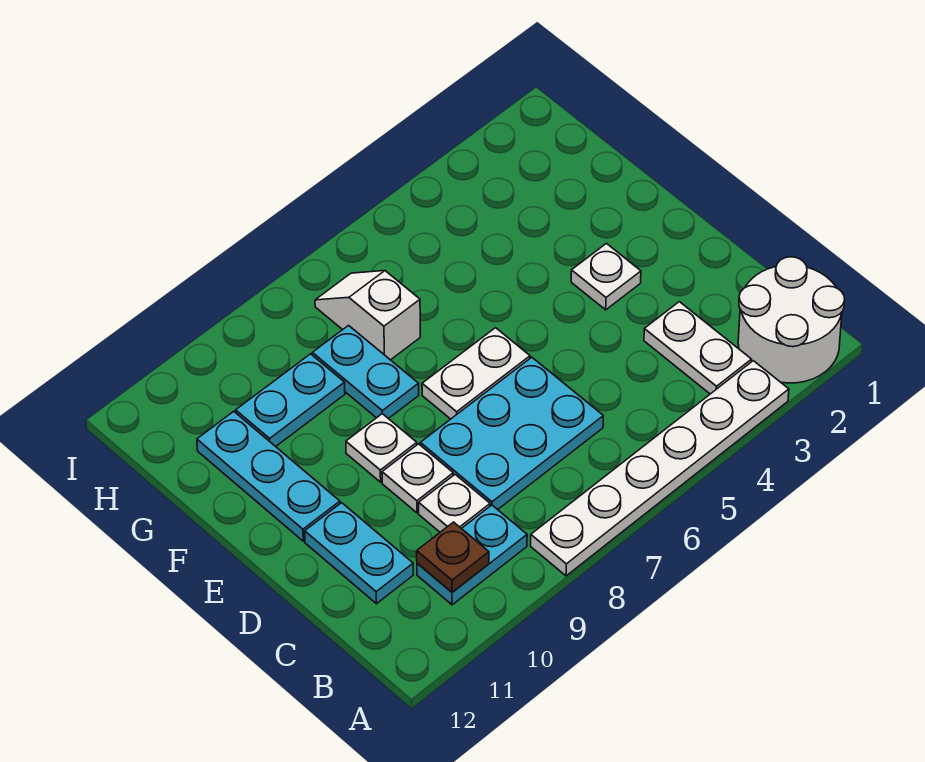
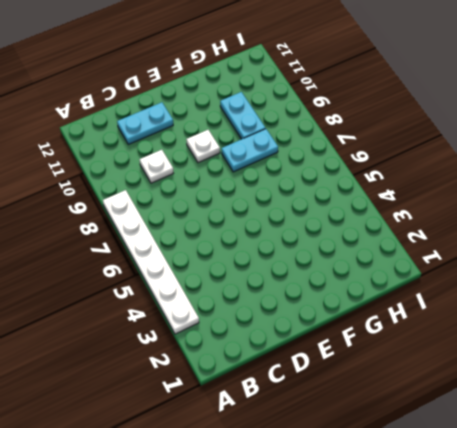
none -> white round brick A1:B2 level 1
none -> white plate B3:C3 level 1
none -> cyan plate B9:B10 level 1

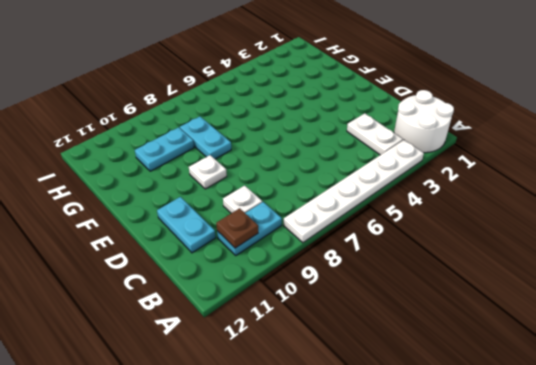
none -> cyan plate C6:D8 level 1
none -> white plate D9 level 1
none -> white plate E3 level 1

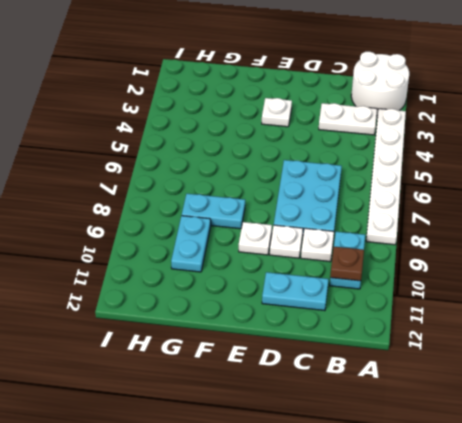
none -> white plate E6:E7 level 1
none -> cyan plate E11:G11 level 1
none -> white slope G7:H7 level 1 top G

